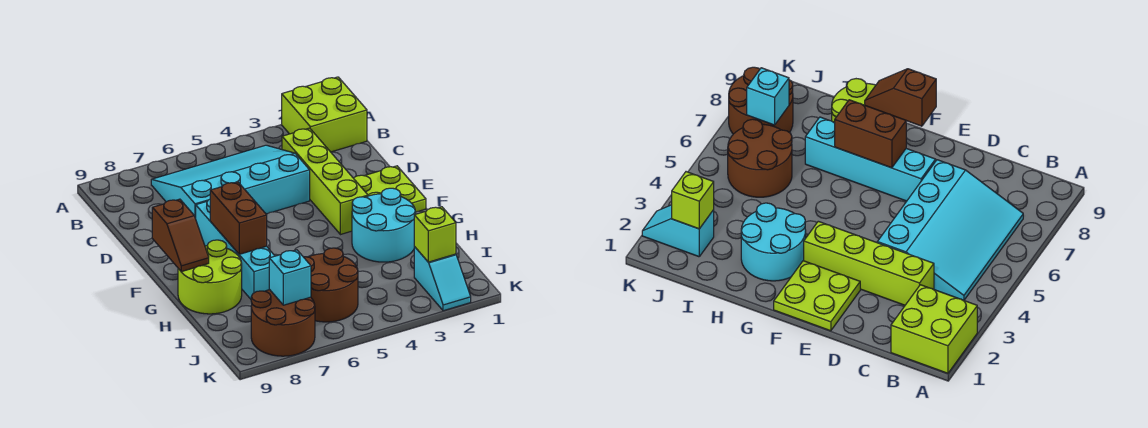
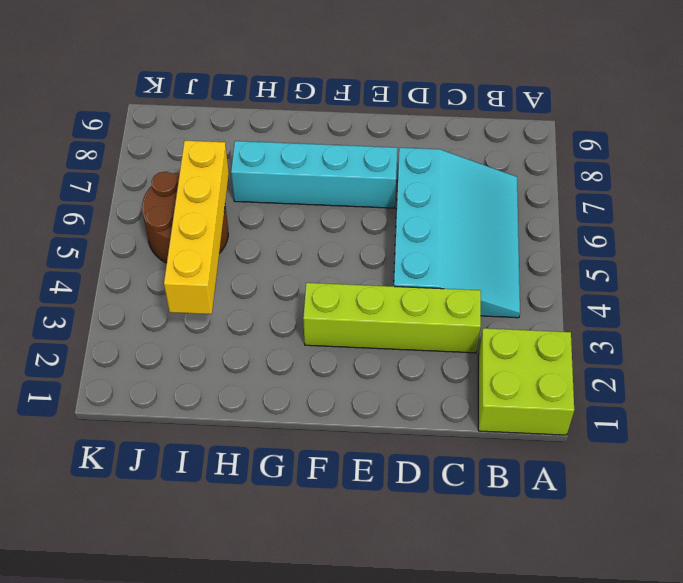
yellow brick I3:I6 level 2 -> none
none -> lime plate E1:F2 level 1
none -> cyan round brick G2:H3 level 1
none -> lime round brick G8:H9 level 1

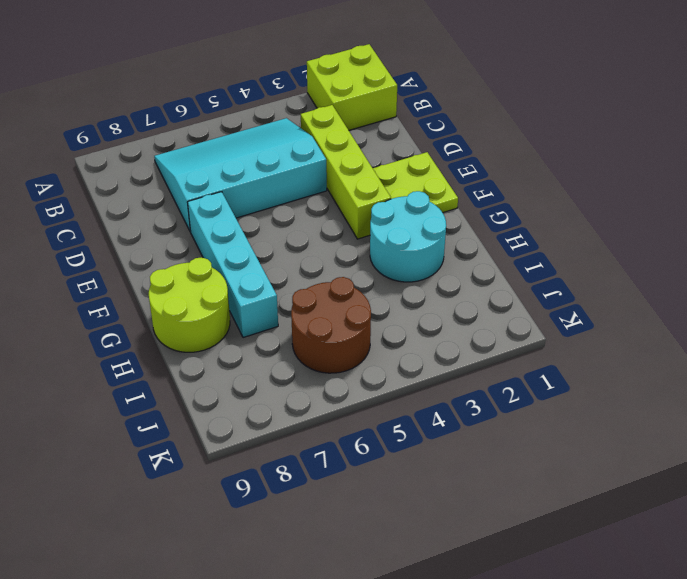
none -> cyan slope J2:K2 level 1 top J
none -> brown round brick J7:K8 level 1
none -> brown brick F7:G7 level 2

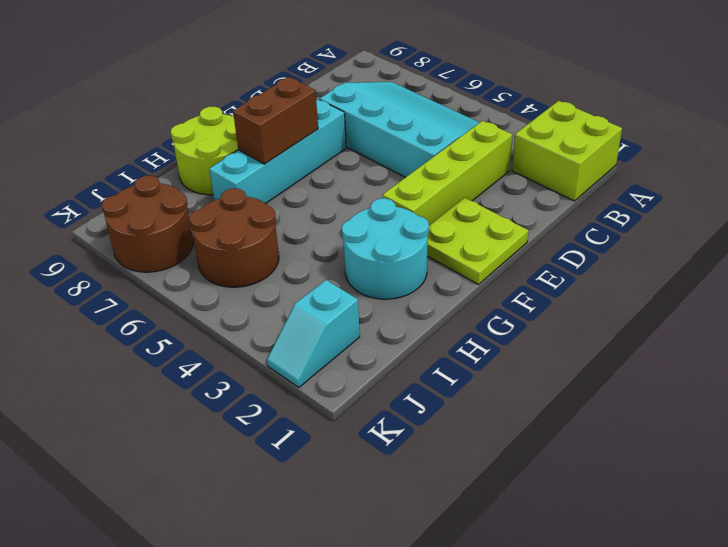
none -> brown slope F9:G9 level 2 top F
none -> lime brick J2 level 2
none -> cyan brick J7 level 2

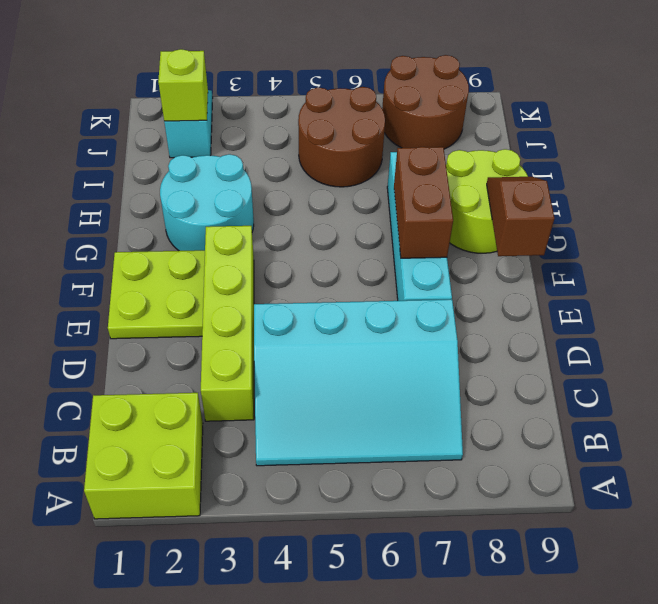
none -> cyan brick J7 level 2

